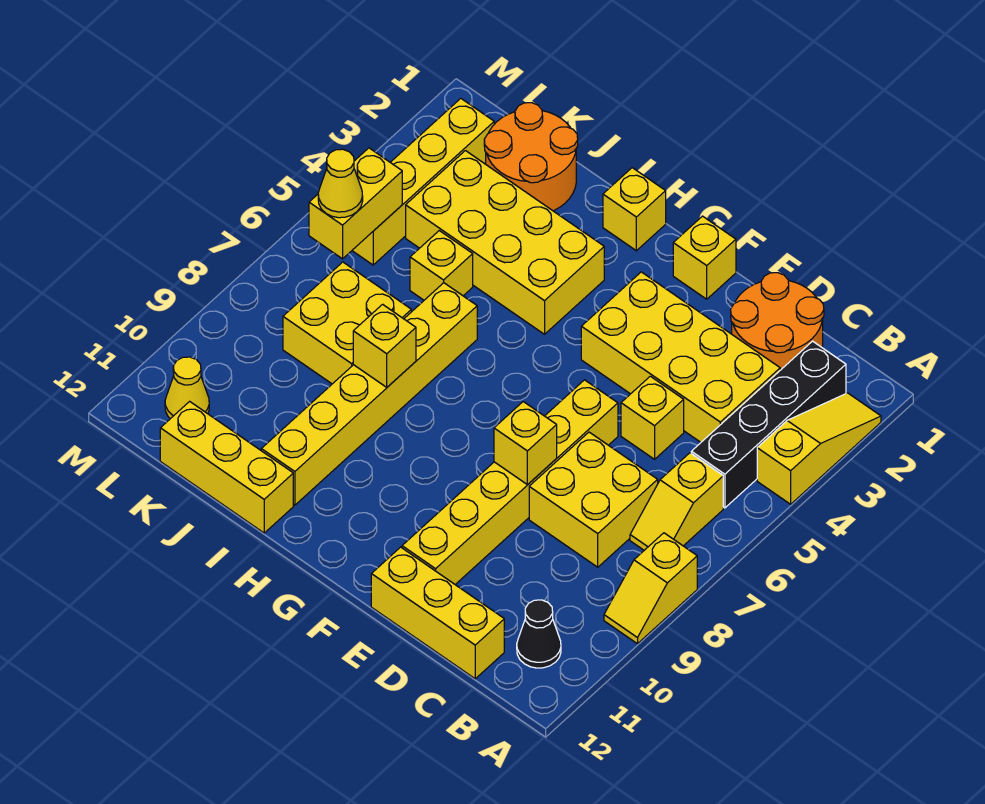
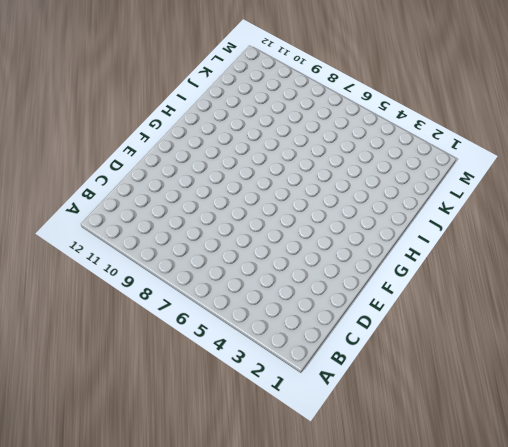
none -> yellow slope A2:A4 level 1 top 4
none -> yellow slope A8:A9 level 1 top 8
none -> black brick B2:B5 level 1

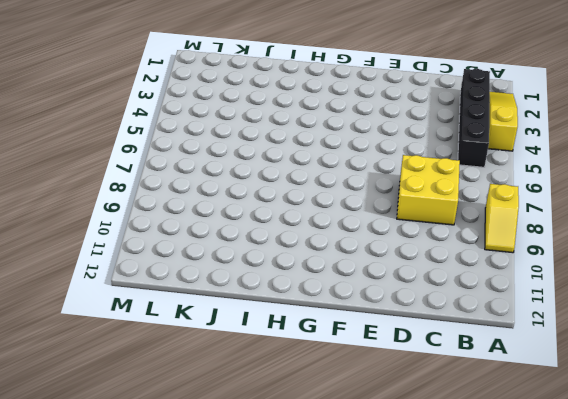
none -> yellow slope B6:B7 level 1 top 6
none -> black cone B11 level 1
none -> orange round brick C1:D2 level 1

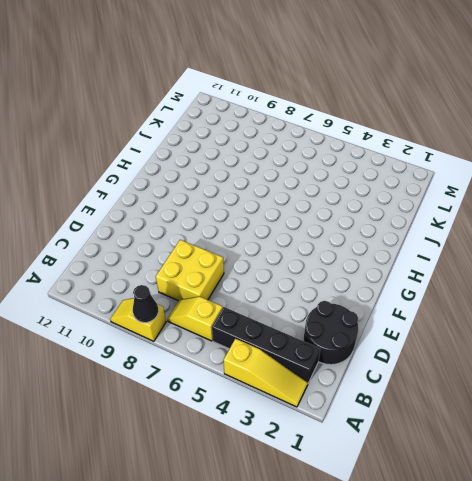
black cone A8 level 2 -> black cone B11 level 1
black round brick C1:D2 level 1 -> orange round brick C1:D2 level 1
none -> yellow brick C3:F4 level 1
none -> yellow brick C12:E12 level 1
none -> yellow brick D5 level 1

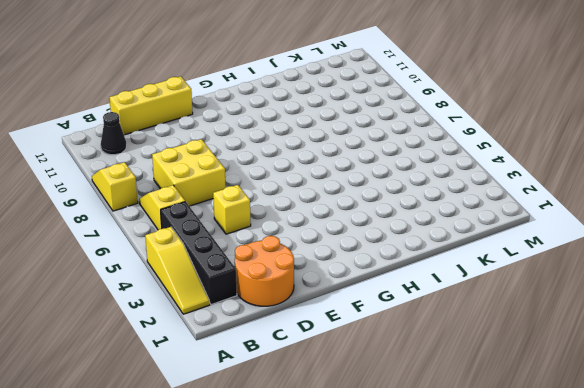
none -> yellow brick C3:F4 level 1
none -> yellow brick E6:E11 level 1
none -> yellow brick F1 level 1

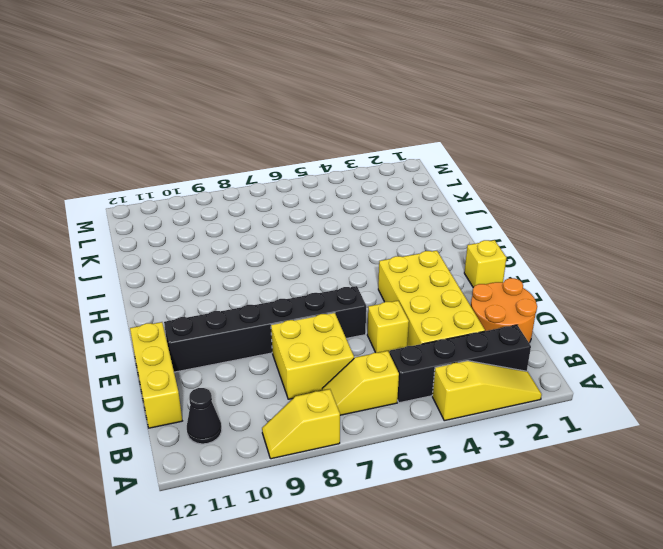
black brick E6:E11 level 1 -> yellow brick E6:E11 level 1
none -> yellow brick H1 level 1
none -> yellow brick H3:K4 level 1
none -> yellow brick I6:I11 level 1

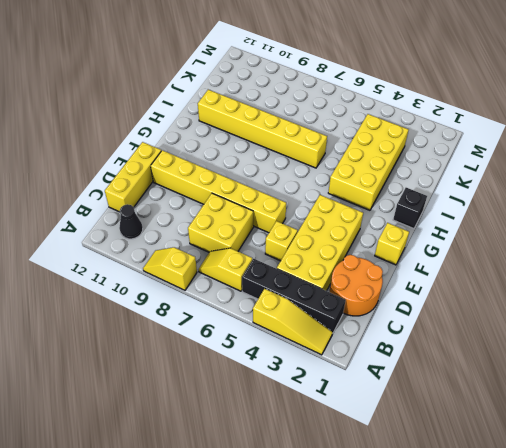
black brick H1 level 1 -> yellow brick H1 level 1
none -> yellow brick I12:K12 level 1
none -> orange round brick J1:K2 level 1
none -> yellow brick J5 level 1

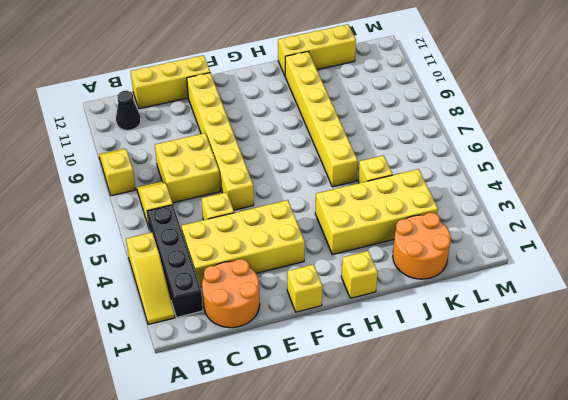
none -> yellow brick J7:K8 level 1
none -> yellow brick L2:L5 level 1
none -> yellow cone L11 level 1

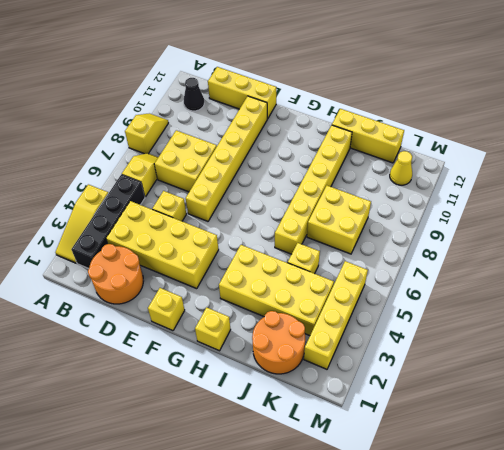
none -> yellow brick E8 level 2
none -> yellow brick I8 level 2
none -> yellow brick L5:L6 level 2

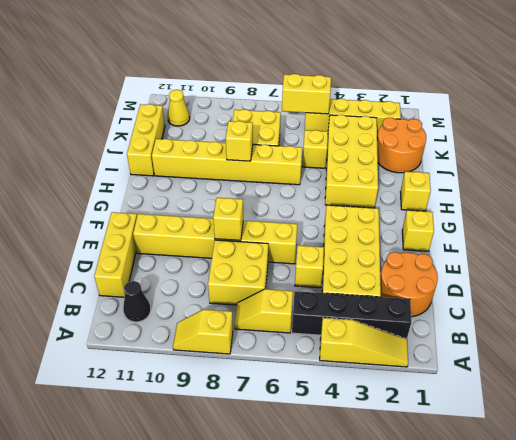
none -> yellow cone L6 level 3

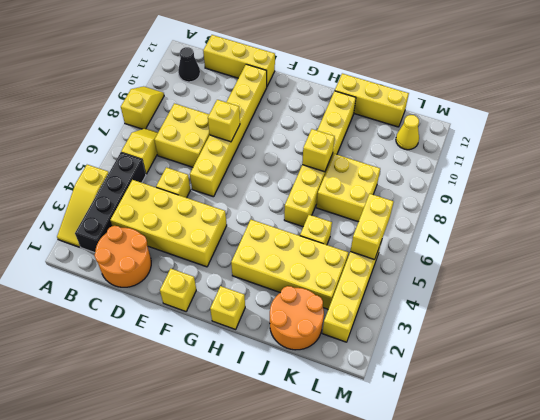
none -> yellow cone L6 level 3

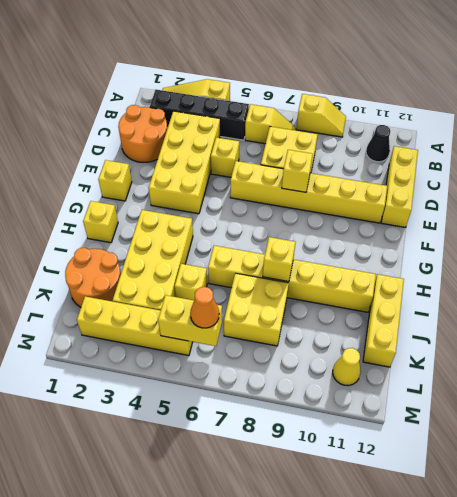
orange cone L6 level 3 -> yellow cone L6 level 3

